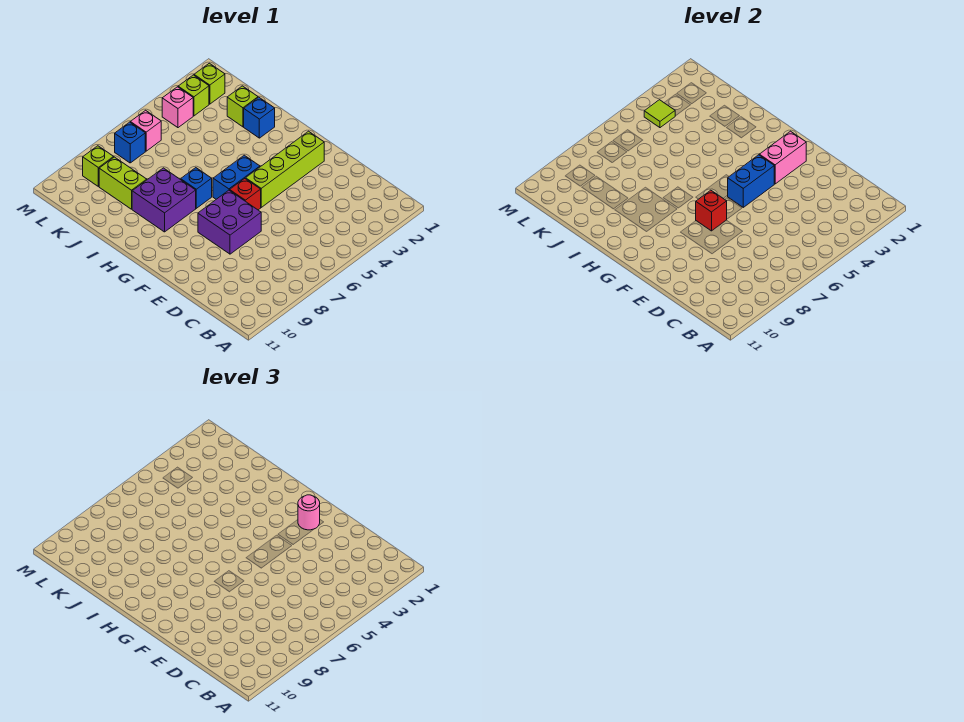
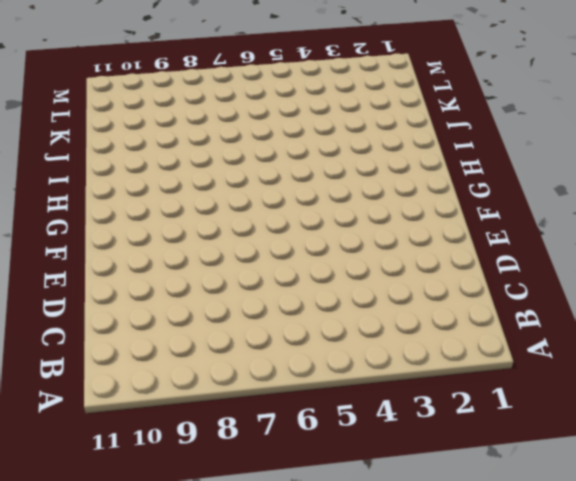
none -> purple brick E7:F8 level 1
none -> lime brick F2:F5 level 1
none -> red brick F6 level 1

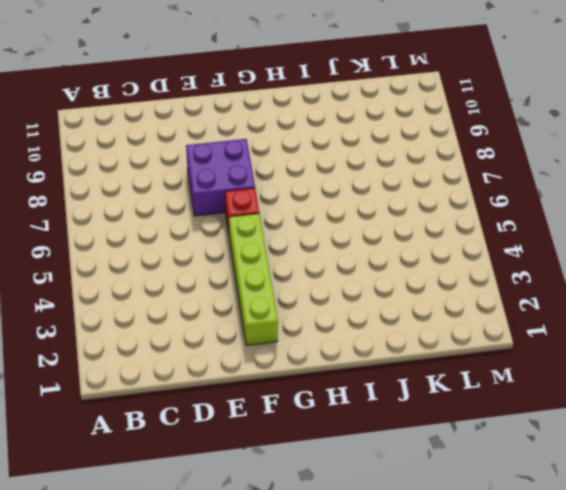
none -> blue brick G5:G6 level 1
none -> blue brick H7 level 1
none -> purple brick H8:I9 level 1

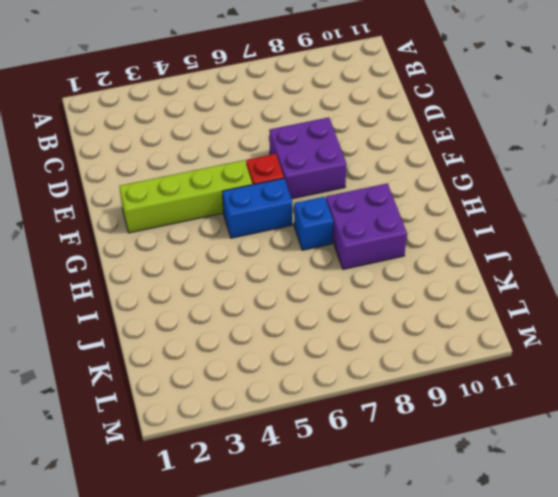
none -> blue brick I2 level 1
none -> lime brick J2 level 1
none -> lime brick J9:K9 level 1

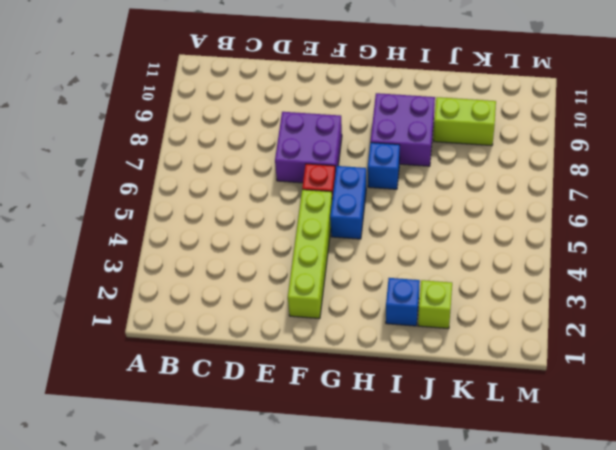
none -> lime brick L2 level 1
none -> lime brick L3 level 1
none -> pink brick L4 level 1

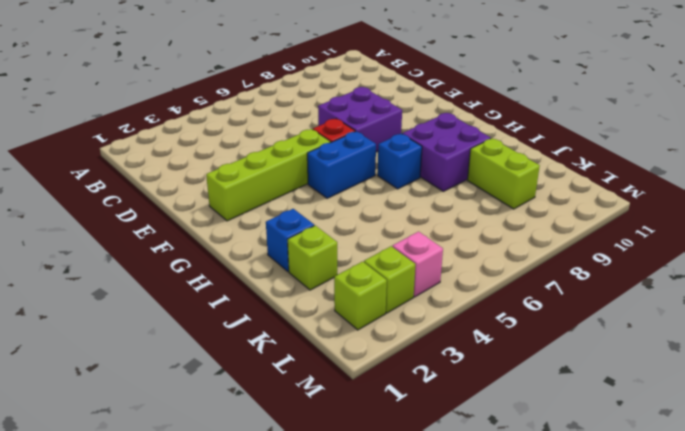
none -> pink brick L6 level 1
none -> blue brick L7 level 1
none -> lime brick L9 level 1

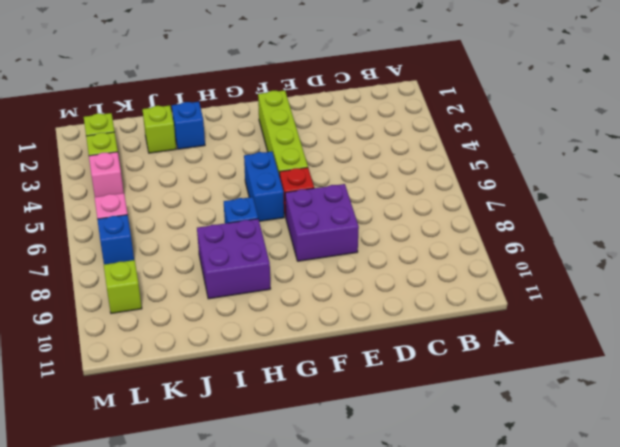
none -> lime brick J9:K9 level 1
none -> pink brick F2:F3 level 2
none -> blue brick F4:F5 level 2

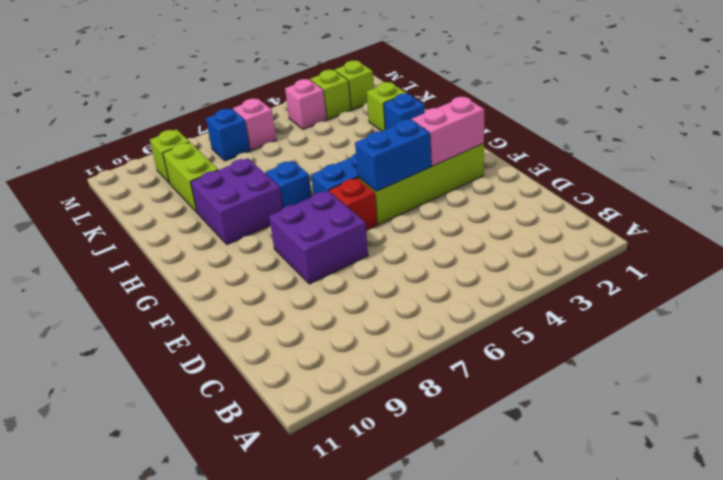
none -> red brick F7 level 2
none -> lime tile L4 level 2
none -> pink round brick F2 level 3

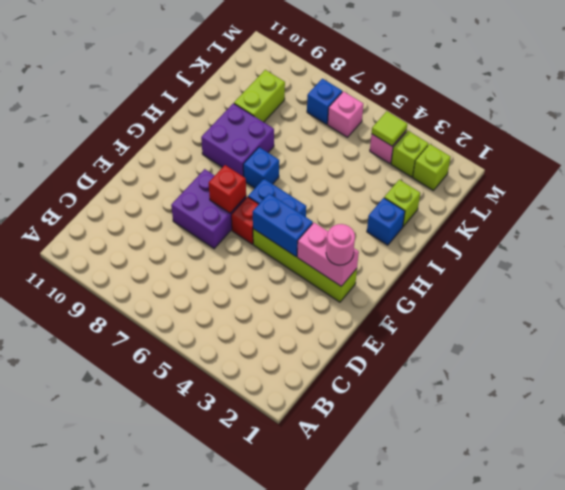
none -> lime brick L9 level 1

